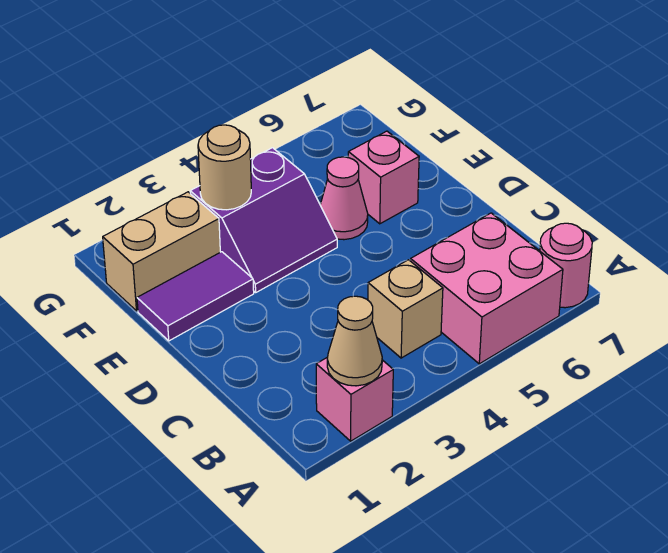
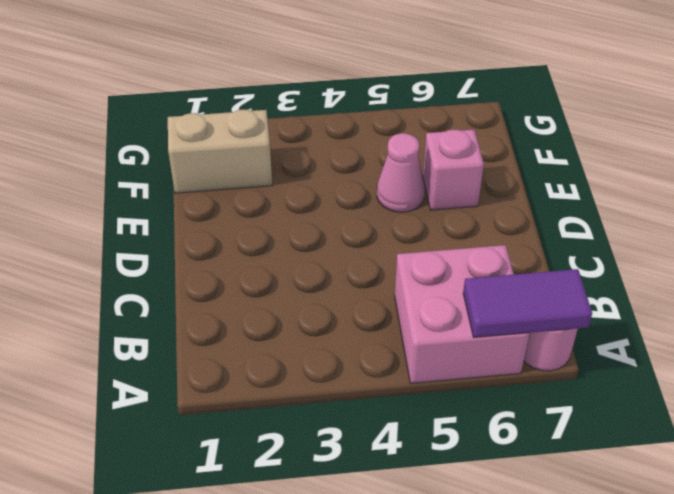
purple tile A6:A7 level 2 -> purple tile E1:E2 level 1
none -> pink brick A2 level 1
none -> tan brick B4 level 1

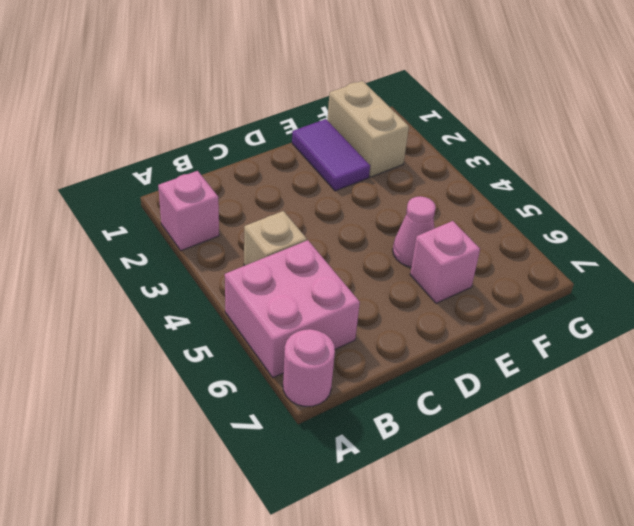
none -> purple slope E3:F4 level 1 top F
none -> tan cone A2 level 2

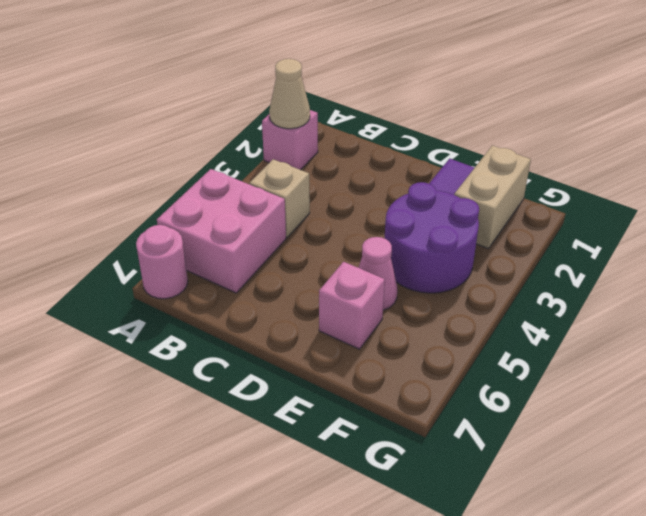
purple round brick E3:F4 level 1 -> purple slope E3:F4 level 1 top F
none -> tan round brick F3 level 2

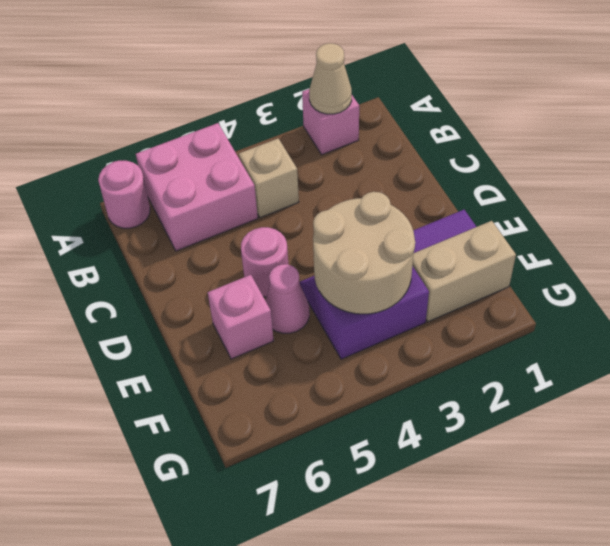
pink round brick D5 level 1 -> none
tan round brick E3:F4 level 2 -> tan round brick F3 level 2

